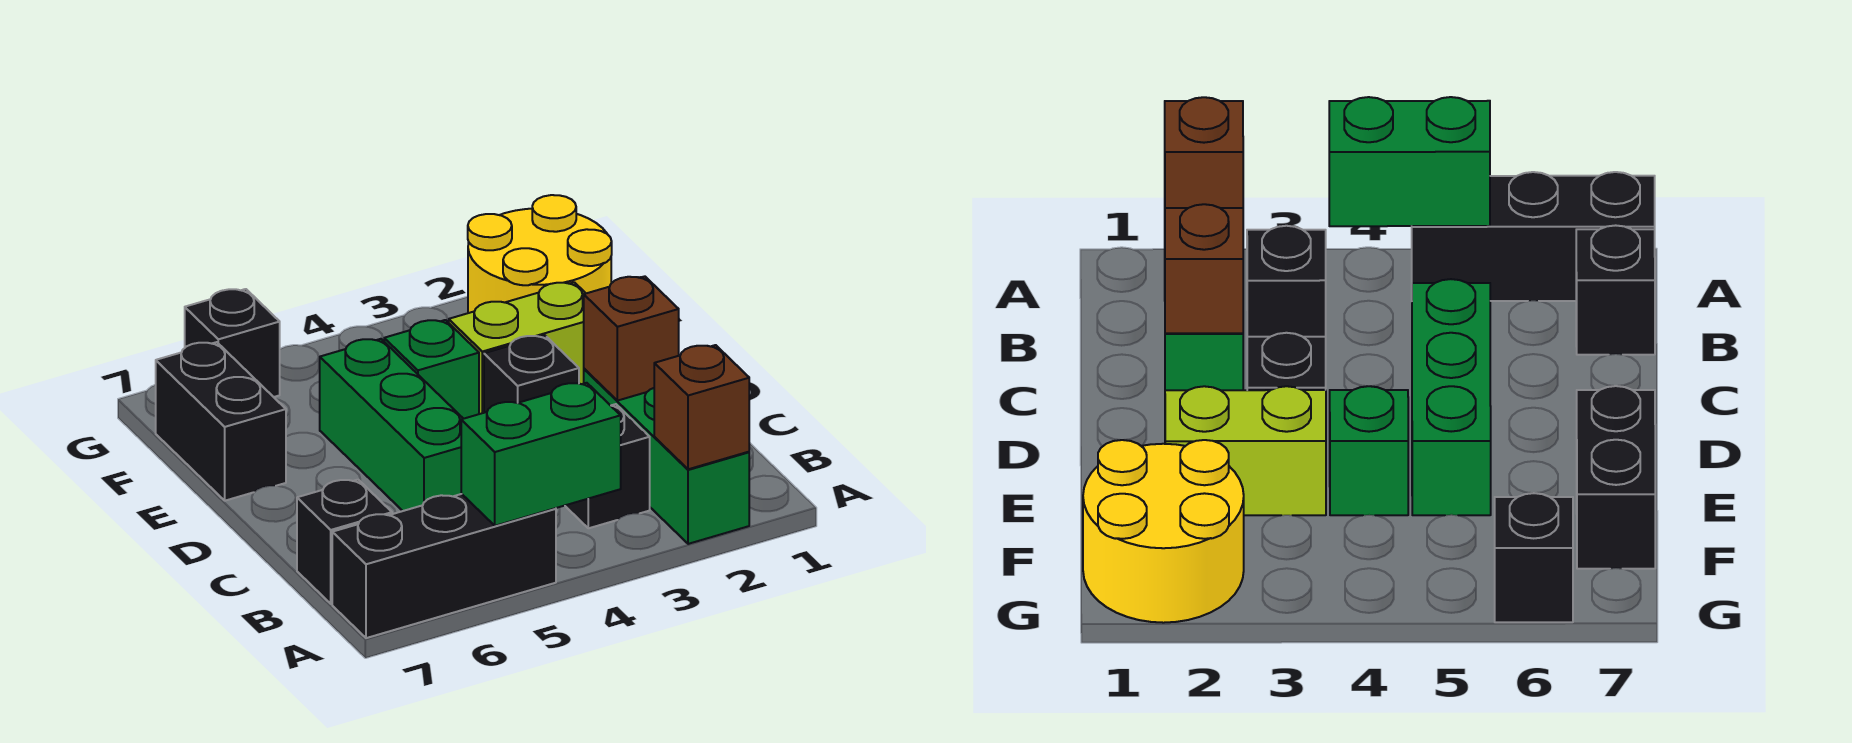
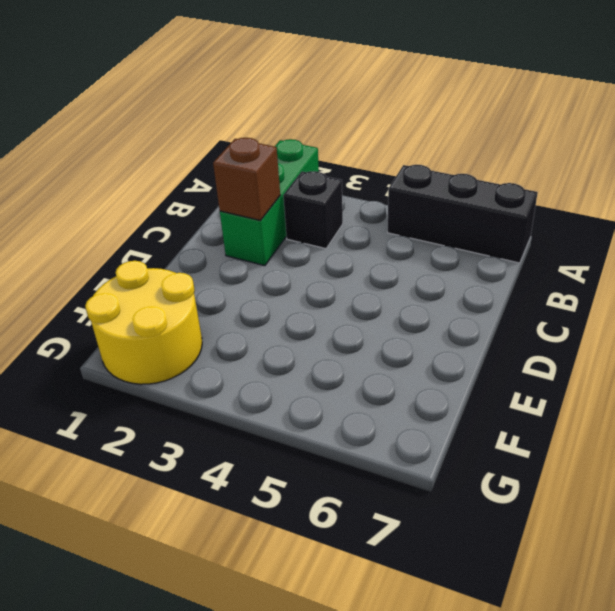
none -> black brick B7 level 1
none -> green brick C5:E5 level 1
none -> black brick D3 level 1

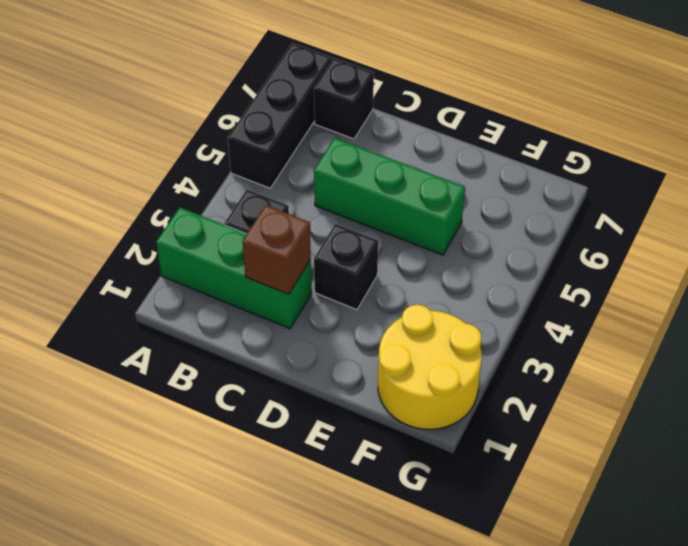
none -> lime brick E2:E3 level 1
none -> green brick E4 level 1
none -> black brick E7:F7 level 1

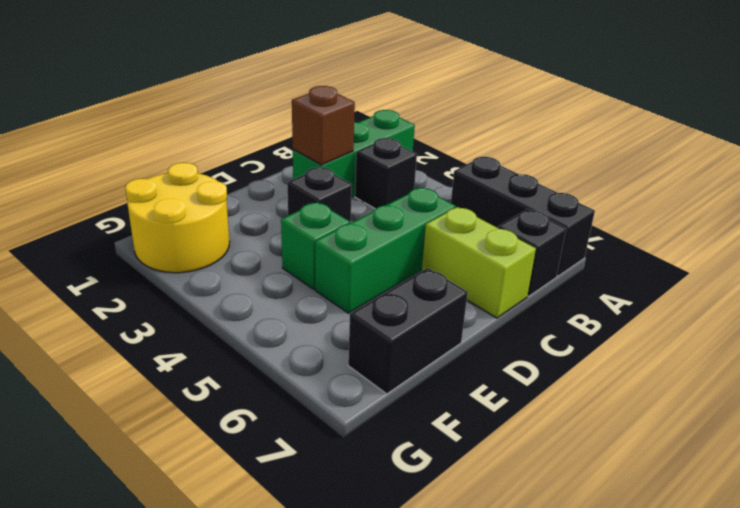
lime brick C6:C7 level 1 -> lime brick E2:E3 level 1
none -> black brick G6 level 1
none -> brown brick A2 level 2
none -> green brick A4:A5 level 2

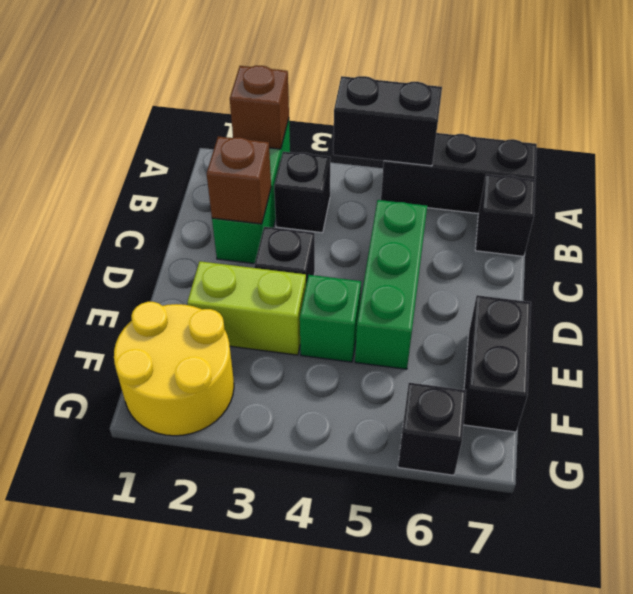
black brick A4:A5 level 2 -> green brick A4:A5 level 2

